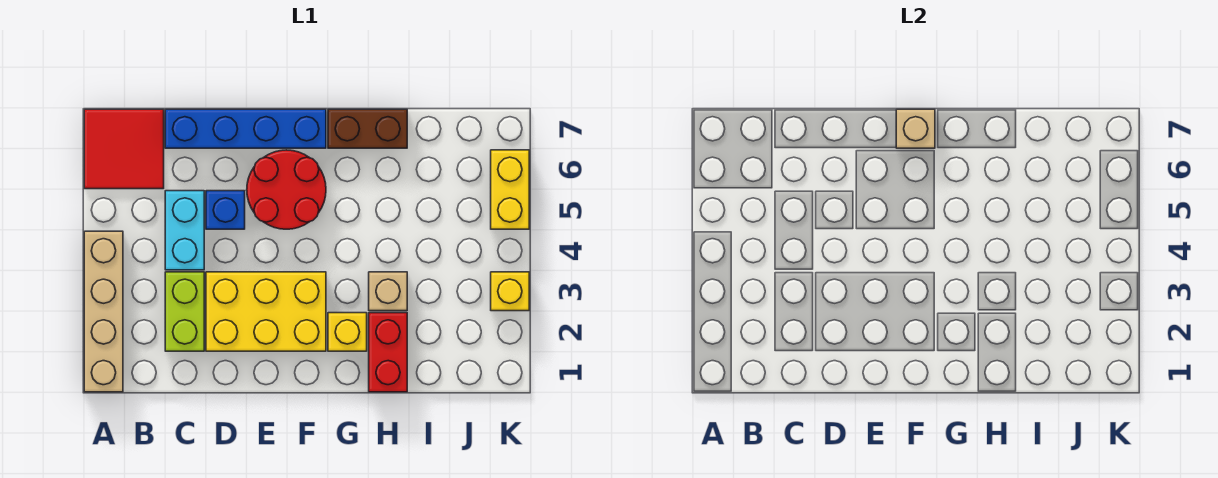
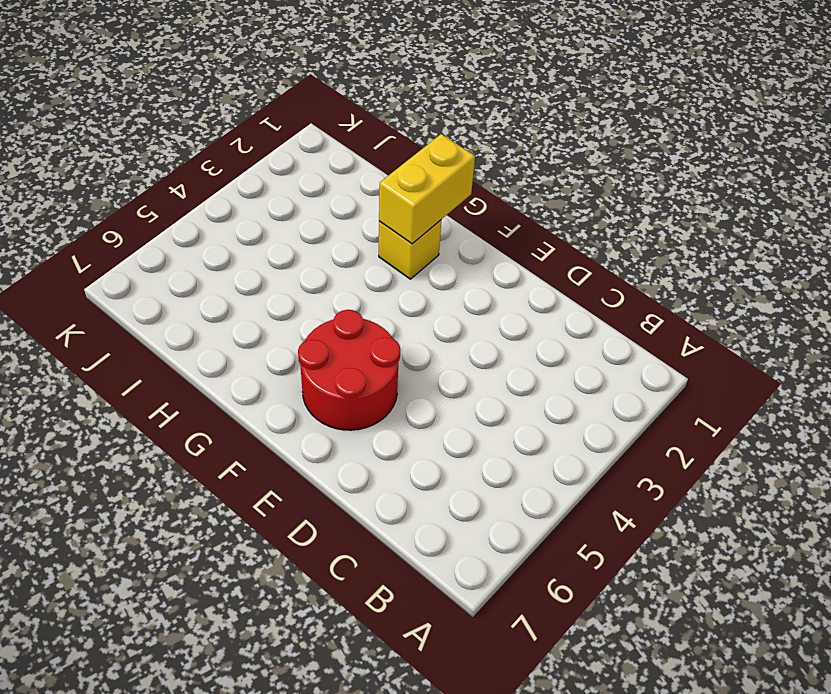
yellow brick G1:G2 level 2 -> yellow brick K5:K6 level 1
none -> tan brick A1:A4 level 1
none -> red tile A6:B7 level 1
none -> lime brick C2:C3 level 1

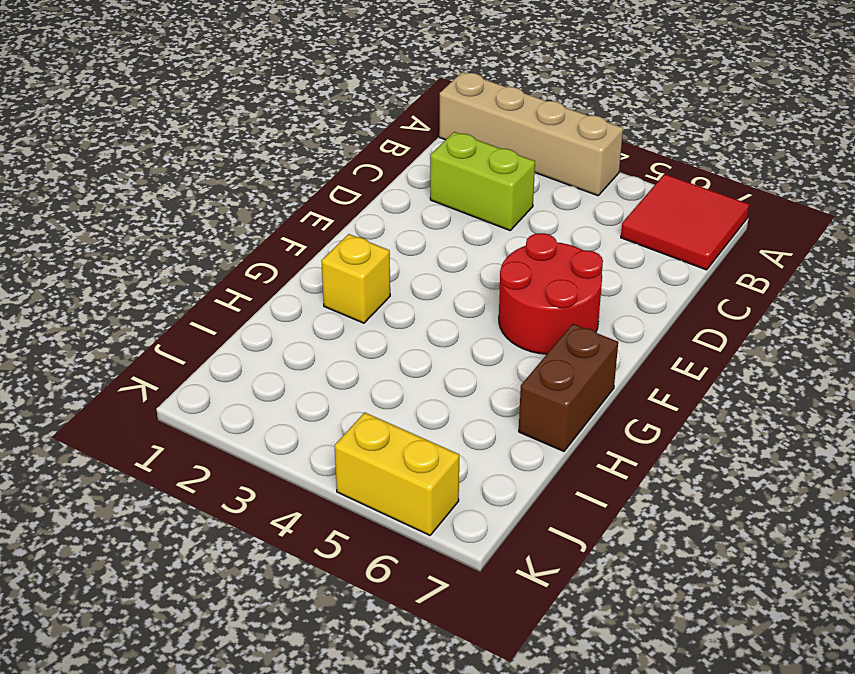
none -> cyan brick C4:C5 level 1
none -> blue brick C7:F7 level 1
none -> yellow brick D2:F3 level 1

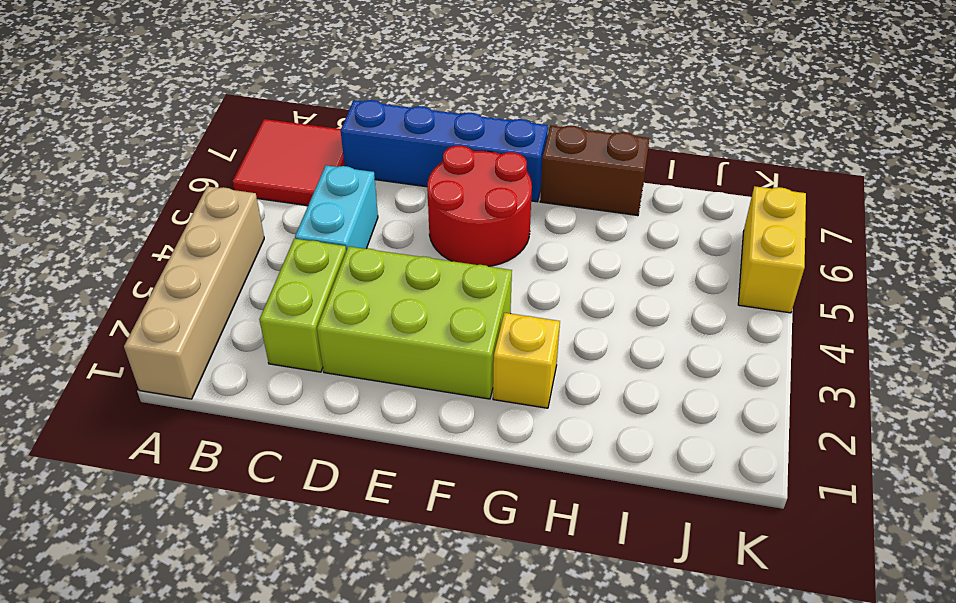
lime brick D2:F3 level 1 -> yellow brick D2:F3 level 1
none -> blue brick D5 level 1
none -> red brick H1:H2 level 1
none -> tan brick H3 level 1

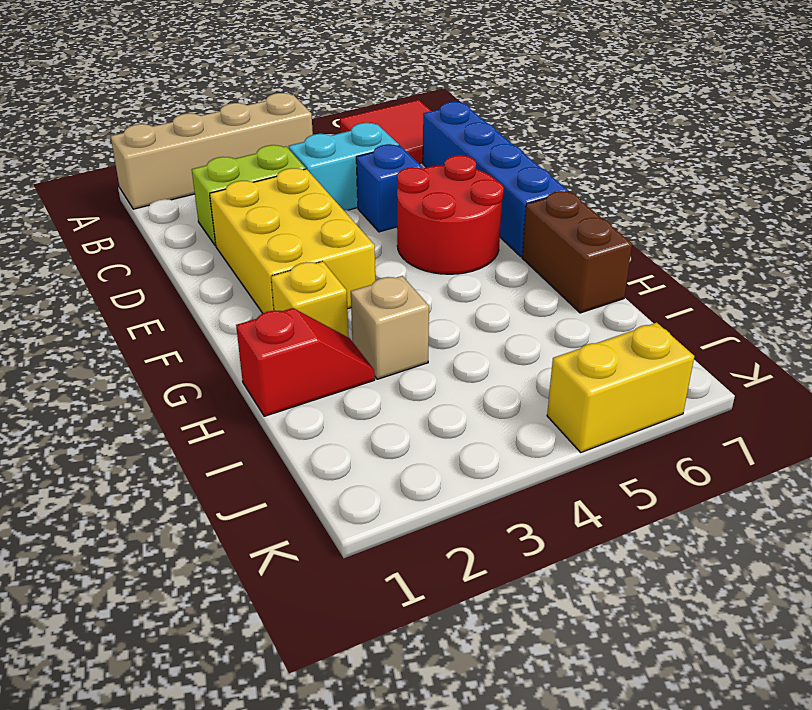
red slope H1:H2 level 1 top 1 -> red brick H1:H2 level 1
none -> yellow brick K3 level 1
none -> tan brick F7 level 2

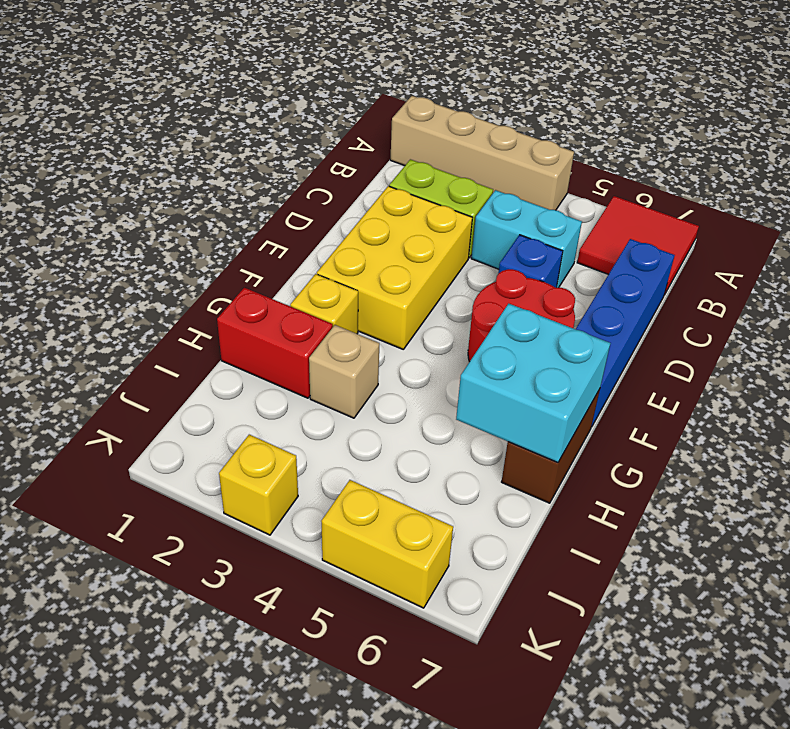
cyan brick G6:H7 level 2 -> none
none -> tan brick F7 level 2

